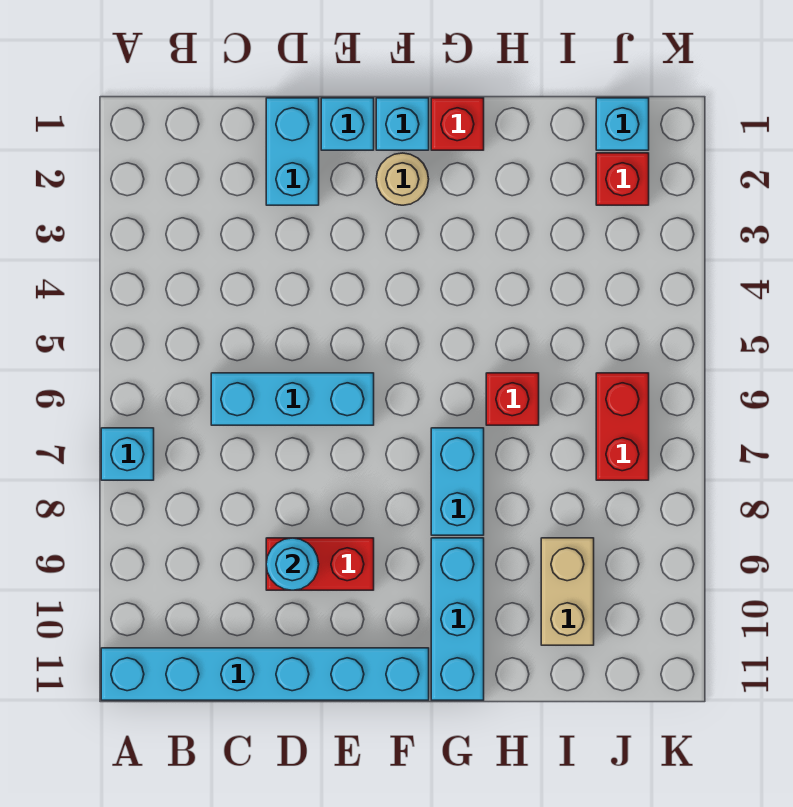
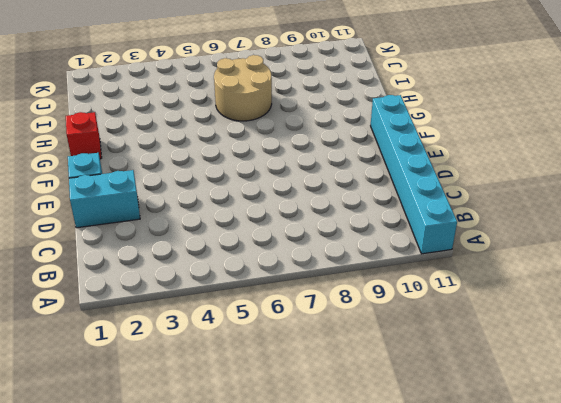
tan round brick H6:I7 level 1 -> red brick H6 level 1
none -> cyan brick A7 level 1
none -> cyan brick C6:E6 level 1
none -> red brick D9:E9 level 1

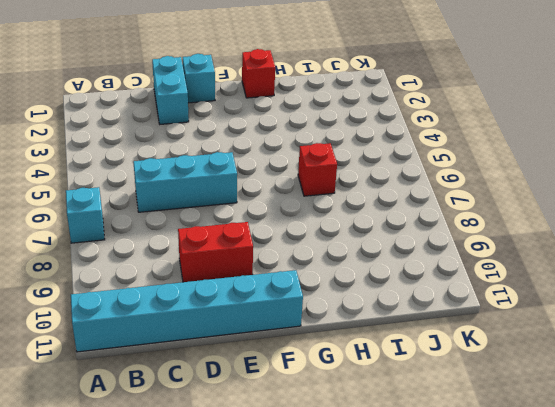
none -> cyan brick F1 level 1
none -> tan round brick F2 level 1
none -> cyan brick G7:G8 level 1

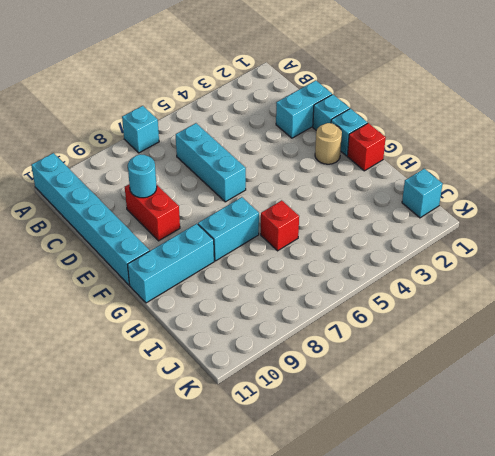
none -> tan brick I9:I10 level 1
none -> red brick J2 level 1
none -> red brick J6:J7 level 1

